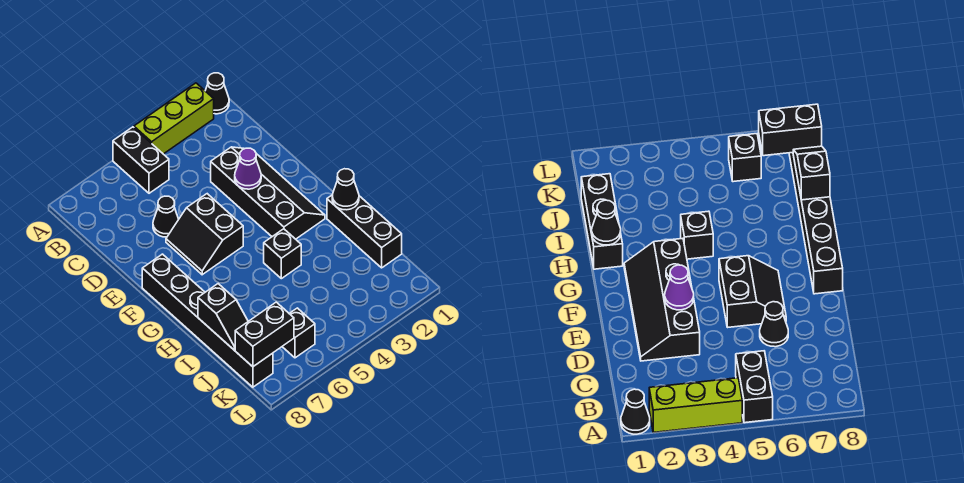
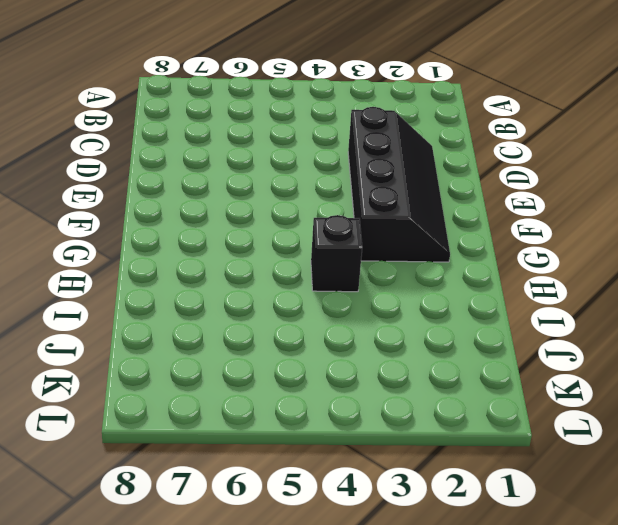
none -> black cone A1 level 1
none -> lime brick A2:A4 level 1
none -> black brick A5:B5 level 1

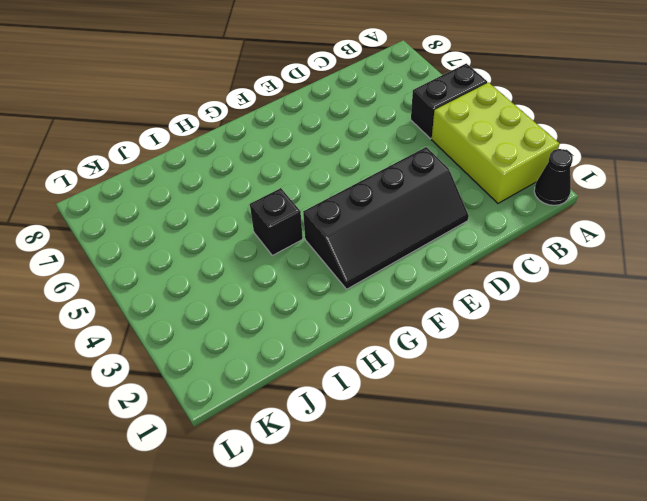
lime brick A2:B4 level 1 -> lime brick A2:A4 level 1
none -> black cone D6 level 1
none -> black slope E5:F6 level 1 top 5
none -> black brick F8:K8 level 1

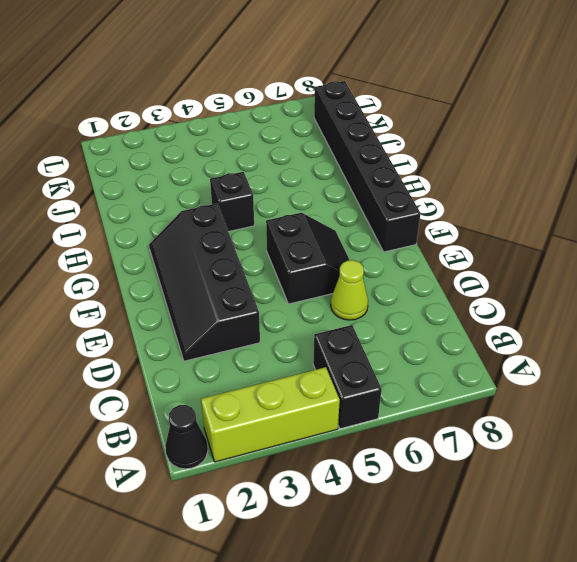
lime cone D6 level 1 -> black cone D6 level 1
none -> black brick H1:J1 level 1
none -> black brick K6 level 1
none -> purple cone E3 level 2

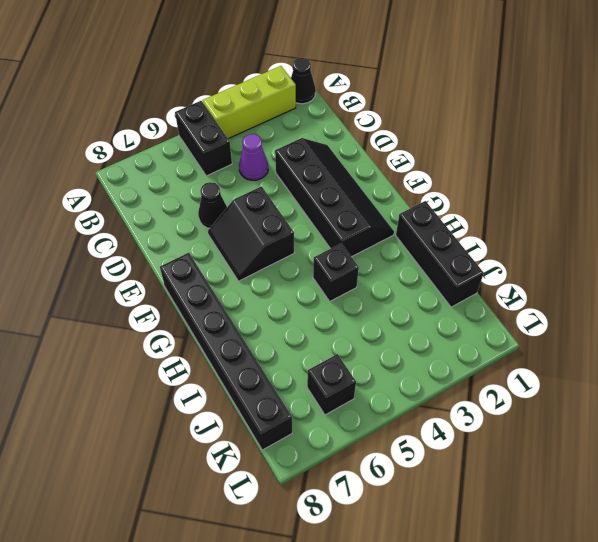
purple cone C4 level 1 -> purple cone E3 level 2
none -> black cone H1 level 2
none -> black slope I8:J8 level 2 top I
none -> black brick K7:K8 level 2

